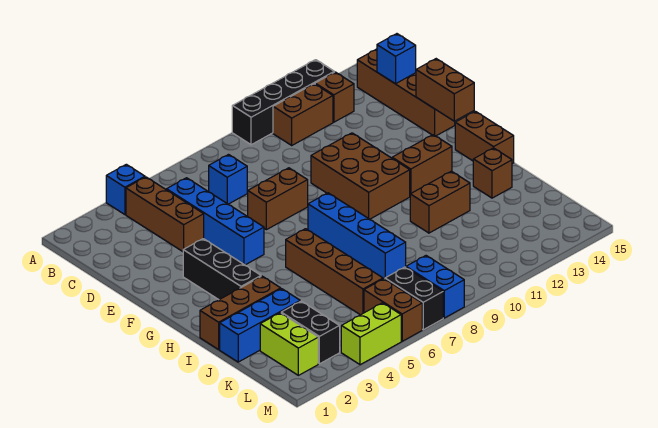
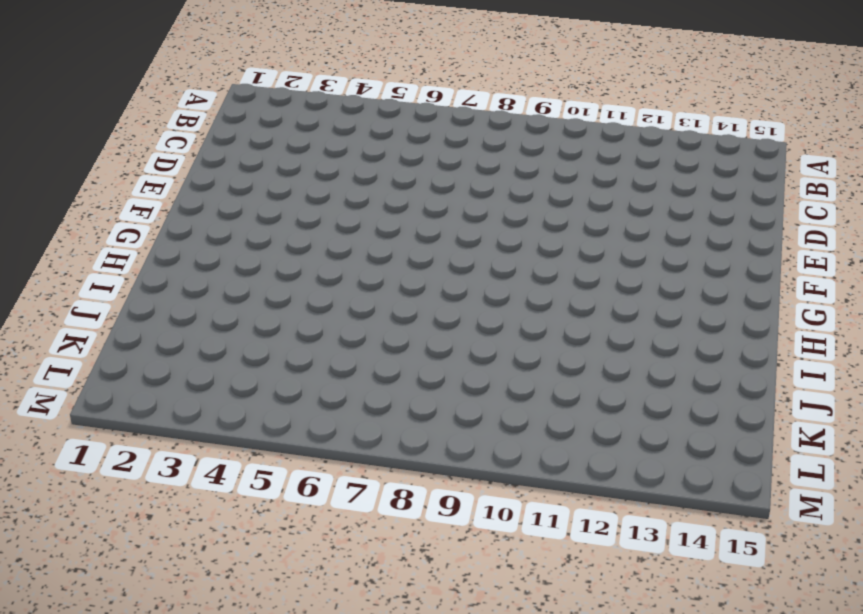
none -> blue brick A4 level 1
none -> black brick A10:A13 level 1
none -> brown brick B4:D4 level 1

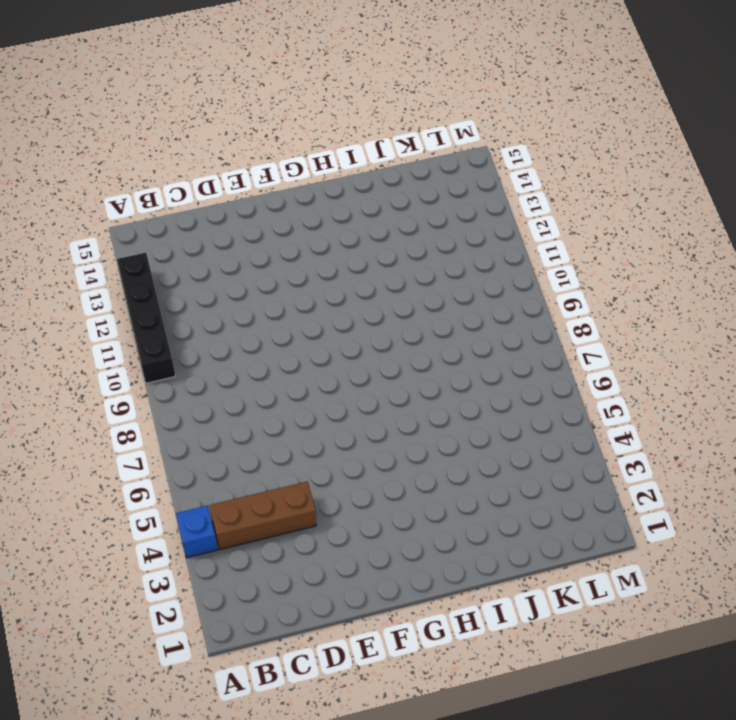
none -> brown brick B11:B12 level 1
none -> brown brick B13 level 1
none -> brown brick B15:E15 level 1

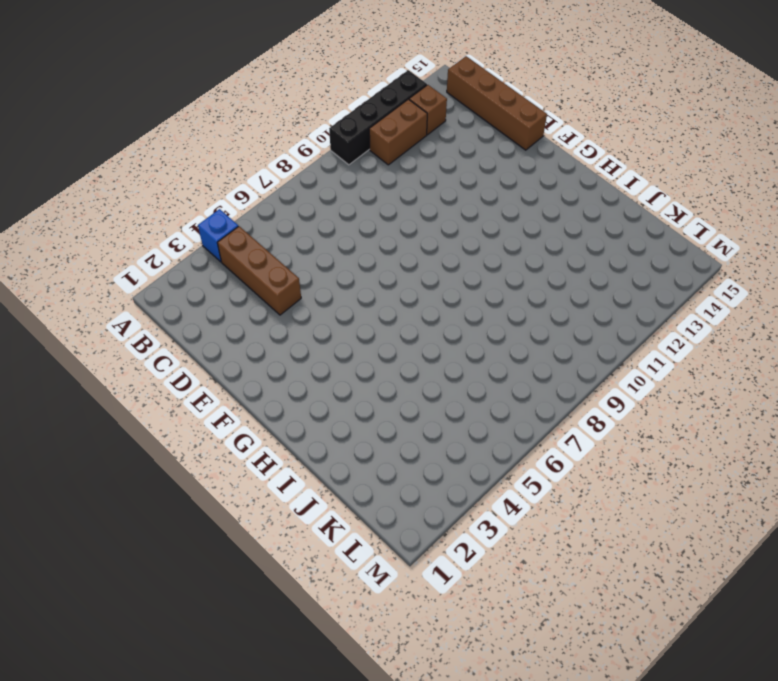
none -> blue brick C5:F5 level 1
none -> blue brick C7 level 1
none -> brown brick E7:E8 level 1

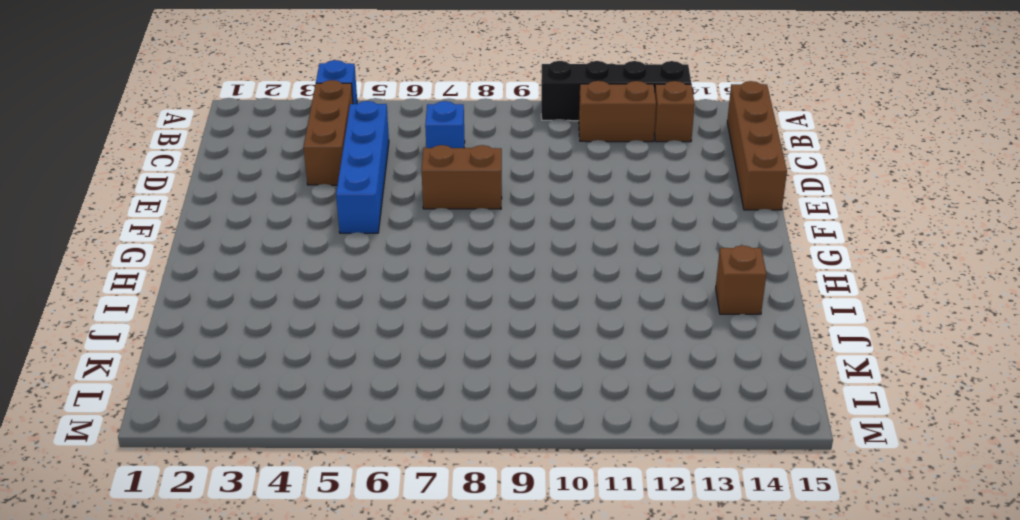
none -> brown brick E10:G11 level 1
none -> black brick F3:H3 level 1
none -> blue brick G8:J8 level 1

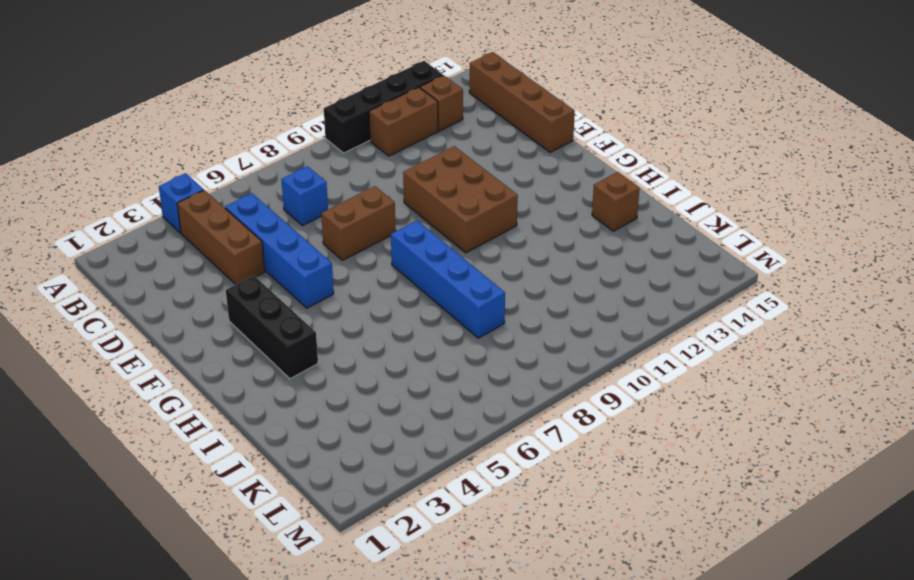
none -> brown brick G12:G13 level 1
none -> brown brick G15:H15 level 1
none -> brown brick H6:K6 level 1

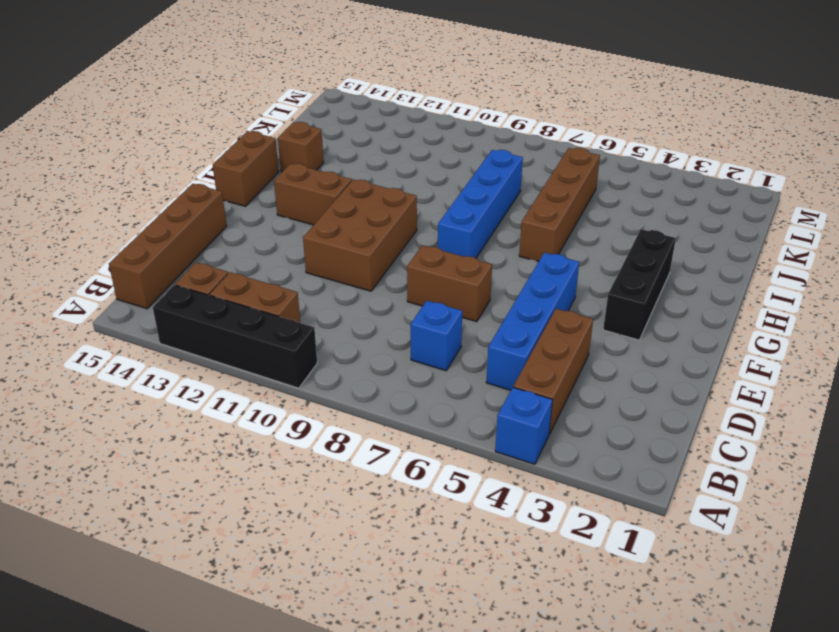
none -> brown brick I1:I3 level 1
none -> brown brick I11:I12 level 1
none -> blue brick J1:J3 level 1

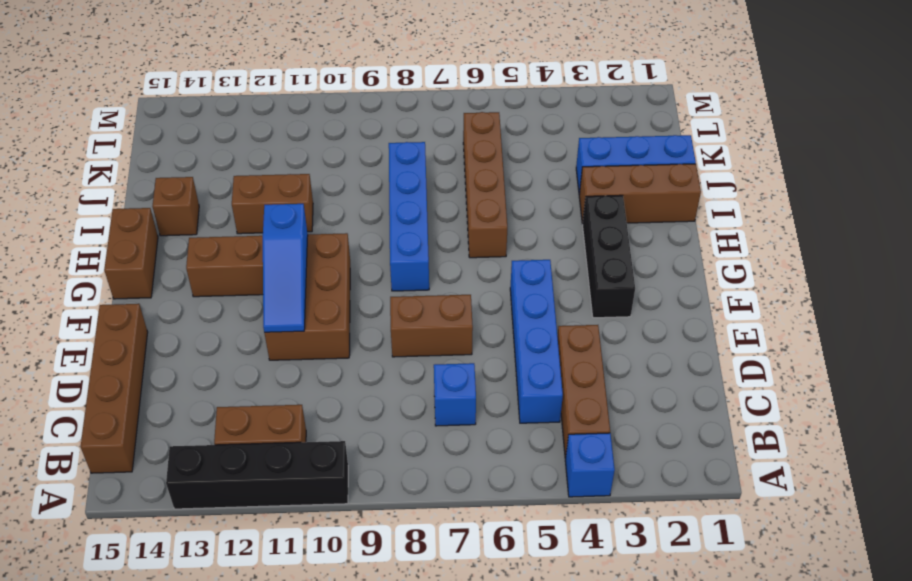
blue slope E11:G11 level 2 top G -> none
none -> brown brick B13 level 1
none -> lime brick K2:L2 level 1
none -> black brick K3:L3 level 1

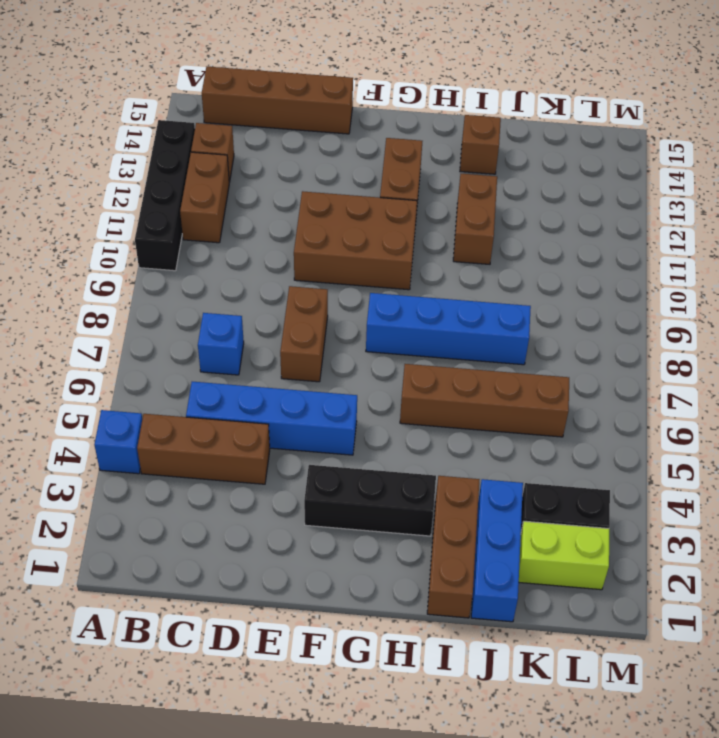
none -> brown brick G15:H15 level 1
none -> brown brick L6:M6 level 1
none -> black brick L7:M7 level 1

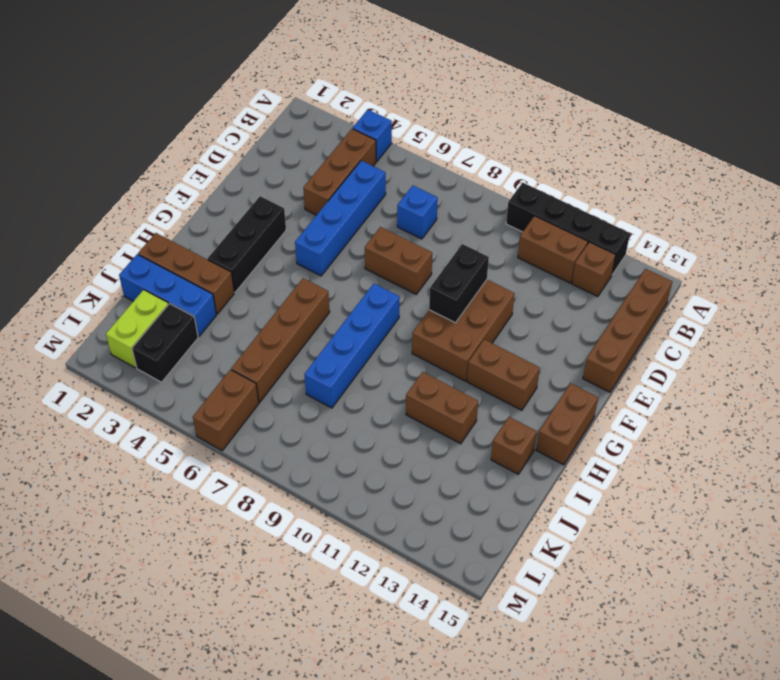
black brick E10:F10 level 2 -> black brick L7:M7 level 1
none -> blue brick L8:M8 level 1
none -> lime brick M4:M5 level 1
none -> blue brick C15 level 2

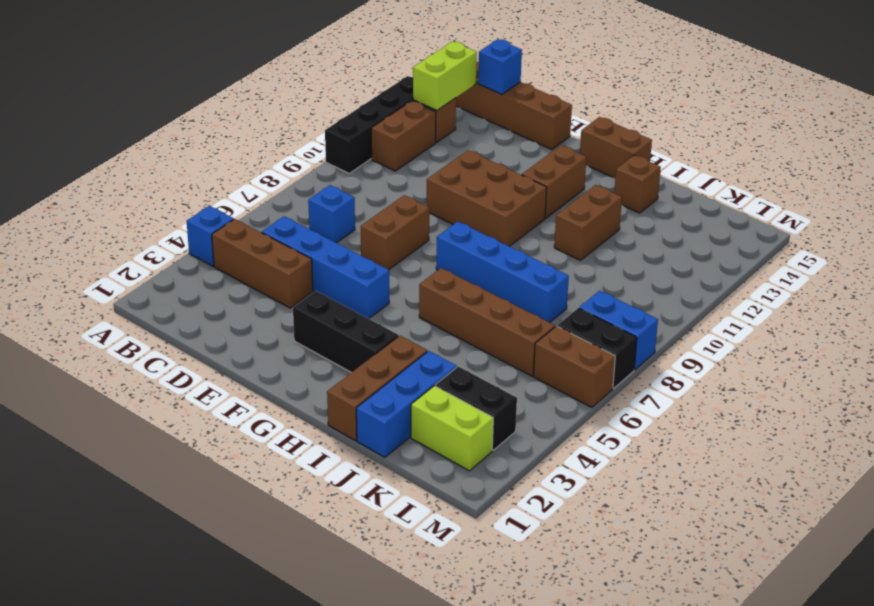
lime brick B13:B14 level 2 -> lime brick M4:M5 level 1
none -> brown brick E15:F15 level 2

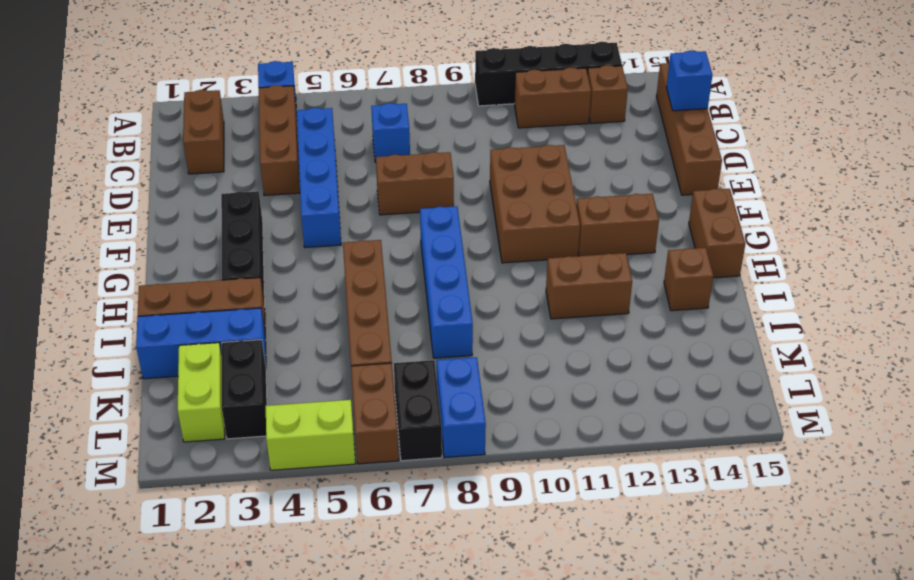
brown brick B2:C2 level 1 -> brown brick E15:F15 level 2

